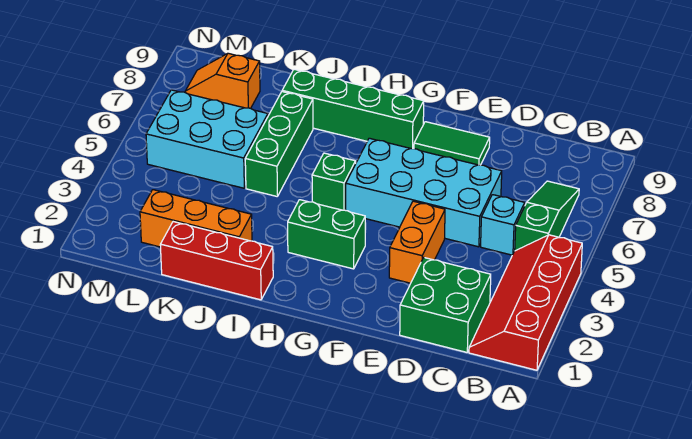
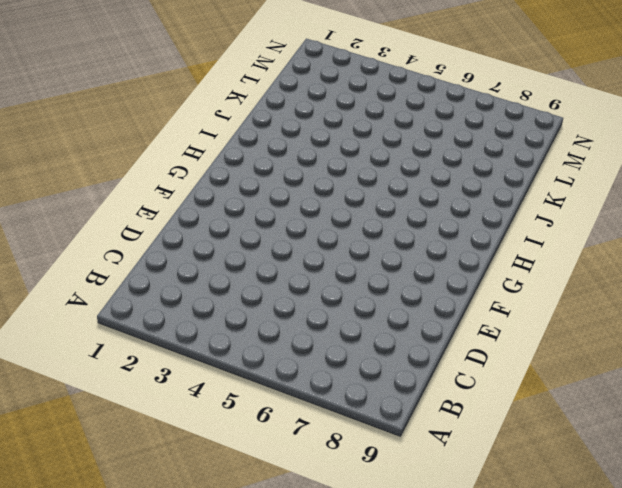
none -> red slope A1:B4 level 1 top A
none -> green slope B5:B7 level 1 top 5
none -> green brick C1:D2 level 1

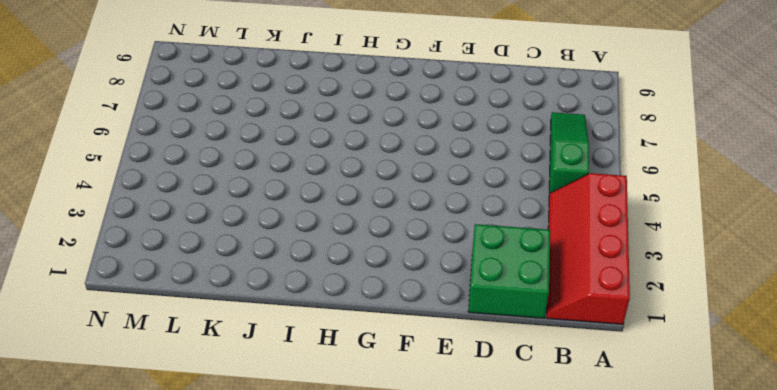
none -> cyan brick C5 level 1
none -> cyan brick D5:G6 level 1
none -> orange brick E3:E4 level 1

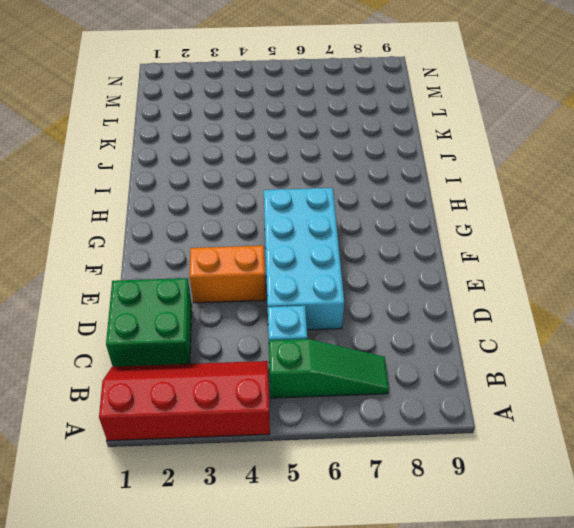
none -> green tile E8:F8 level 1
none -> green brick G3:H3 level 1
none -> green brick G8:J8 level 1

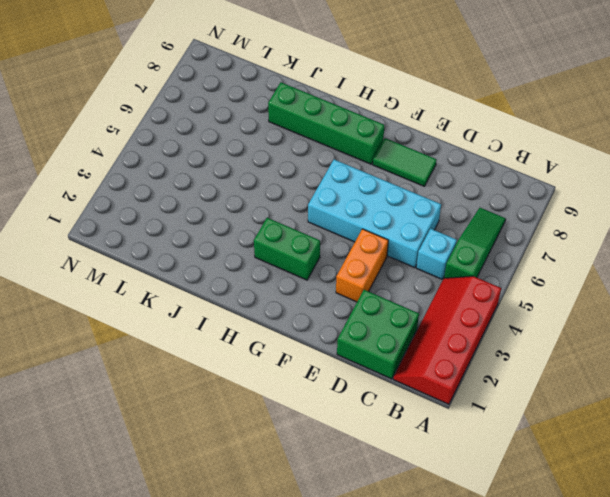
none -> green brick H5 level 1
none -> red brick I1:K1 level 1
none -> orange brick J2:L2 level 1

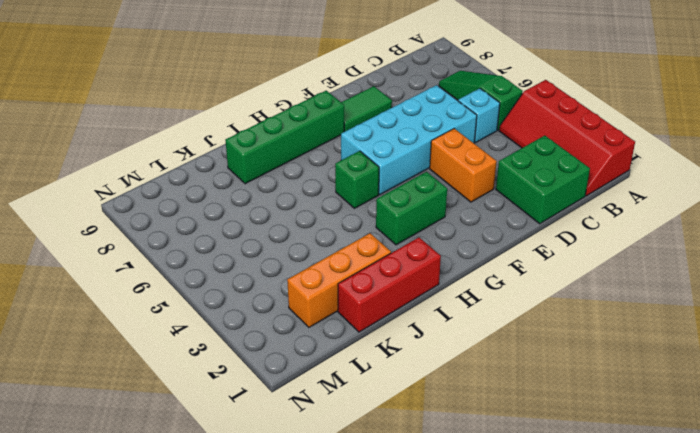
none -> green brick J5:J7 level 1
none -> cyan brick K5:M6 level 1
none -> orange slope L8:M8 level 1 top L

